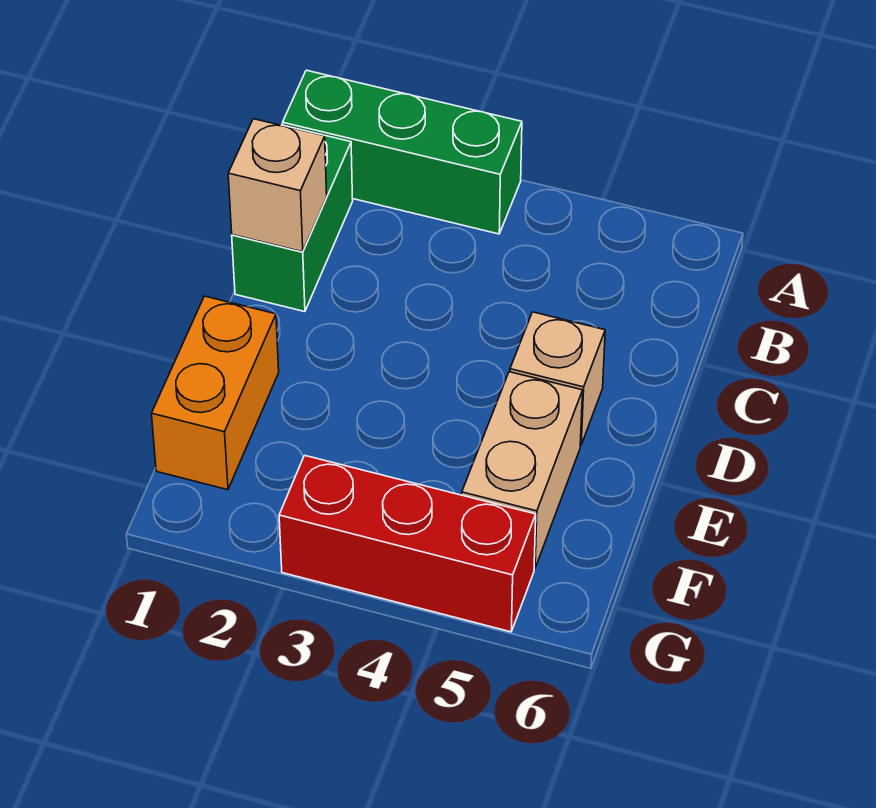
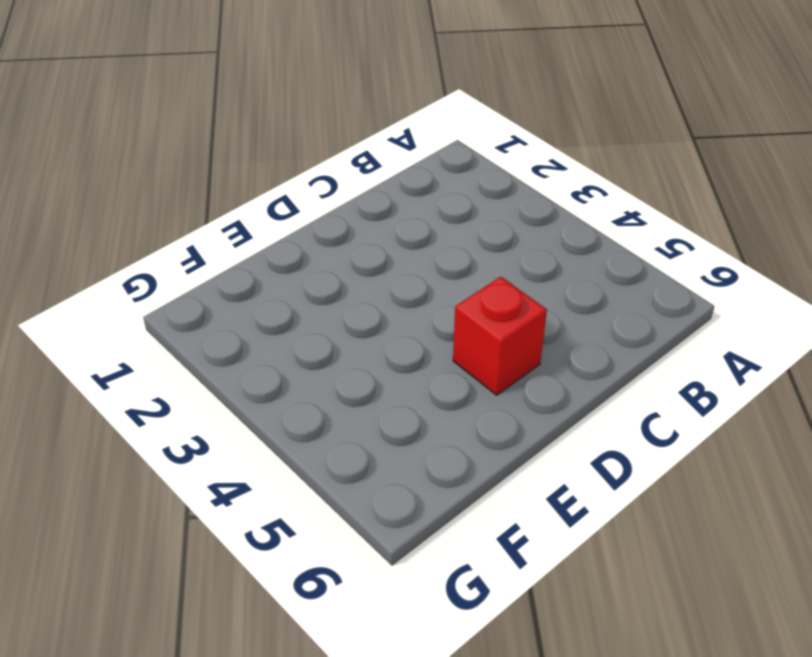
red brick D5 level 1 -> tan brick D5 level 1
none -> green brick A1:A3 level 1
none -> green brick B1:C1 level 1

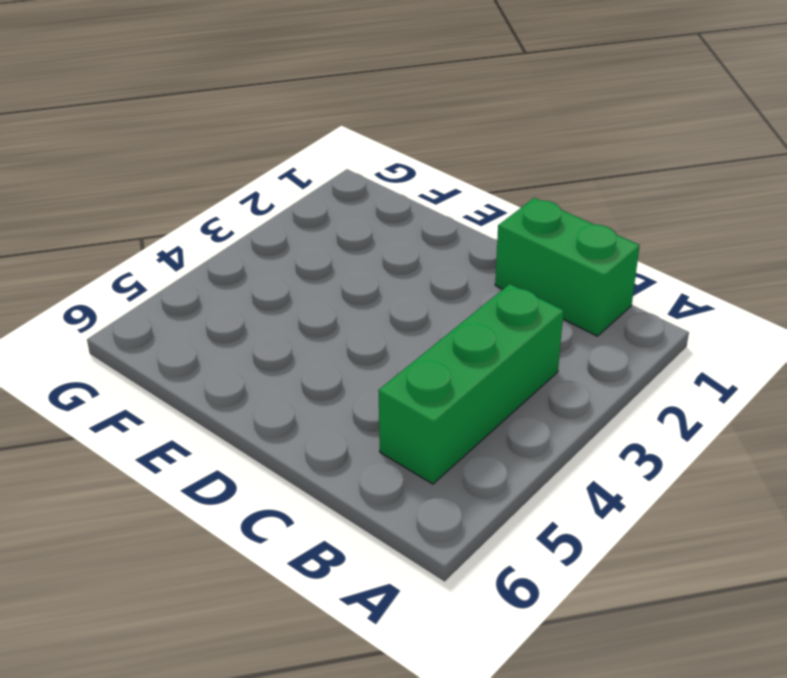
green brick B3:B5 level 1 -> green brick A1:A3 level 1
none -> tan brick D5 level 1
none -> orange brick E1:F1 level 1

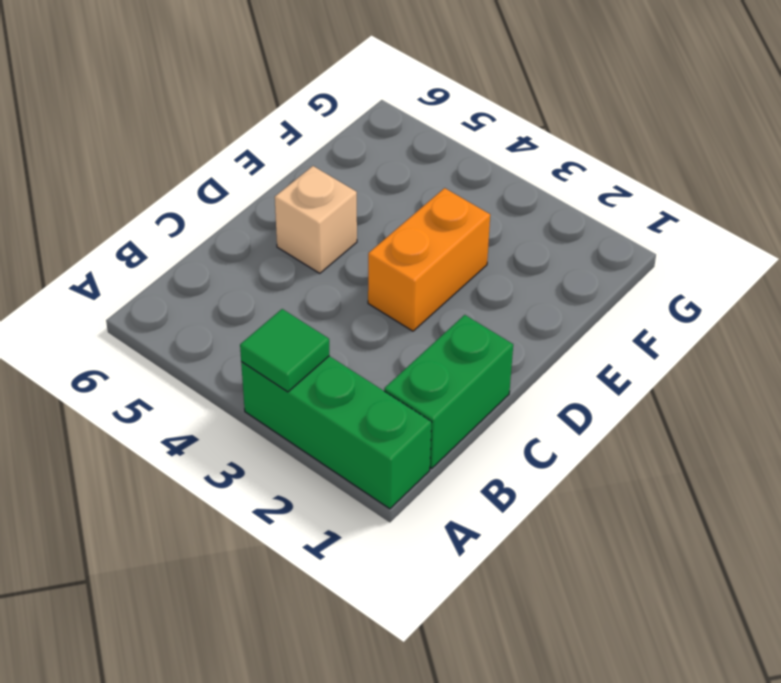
green tile A3 level 2 -> none
orange brick D3:E3 level 1 -> orange brick E1:F1 level 1
none -> tan brick E5:F5 level 1
none -> red brick G3:G5 level 1

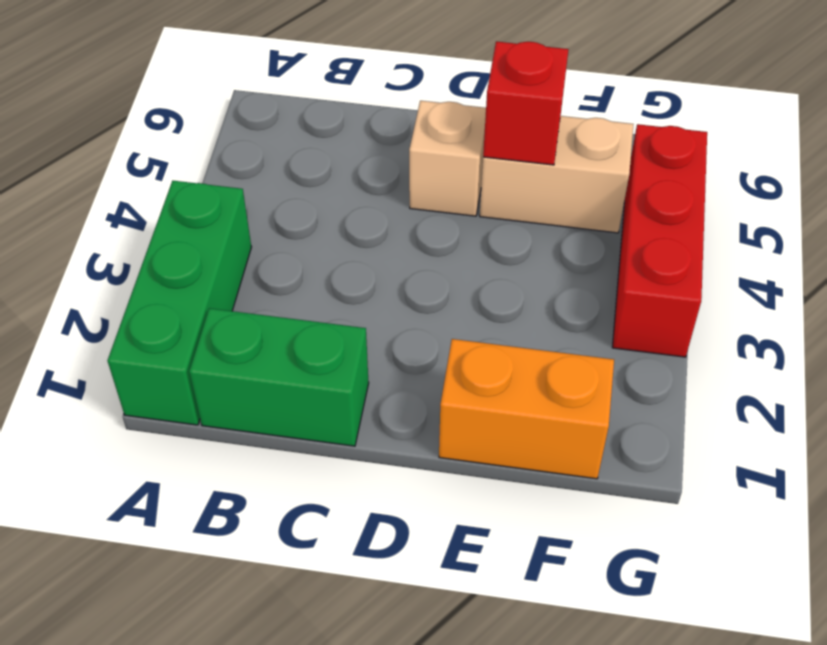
red brick E5 level 2 -> none
none -> tan brick C1 level 2

